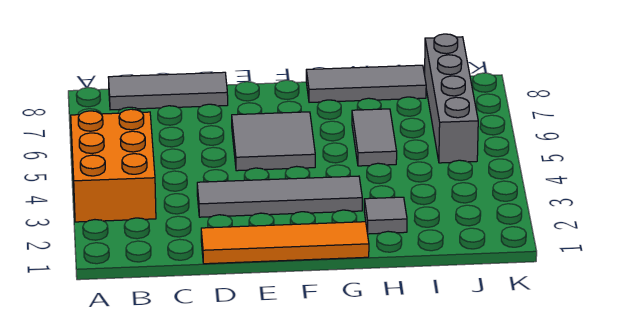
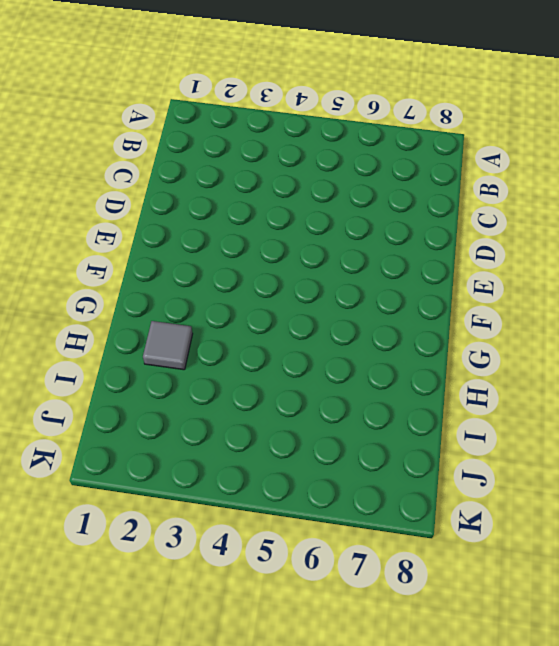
none -> orange brick A3:B5 level 1
none -> grey tile B8:D8 level 1

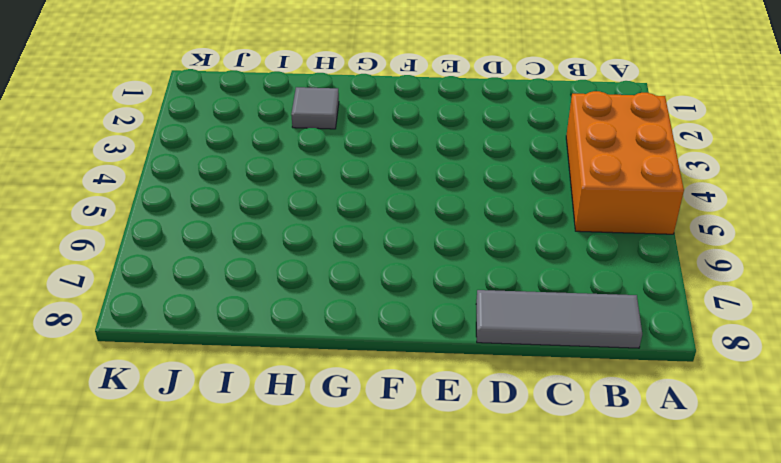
none -> orange tile D1:G1 level 1
none -> grey tile D3:G3 level 1

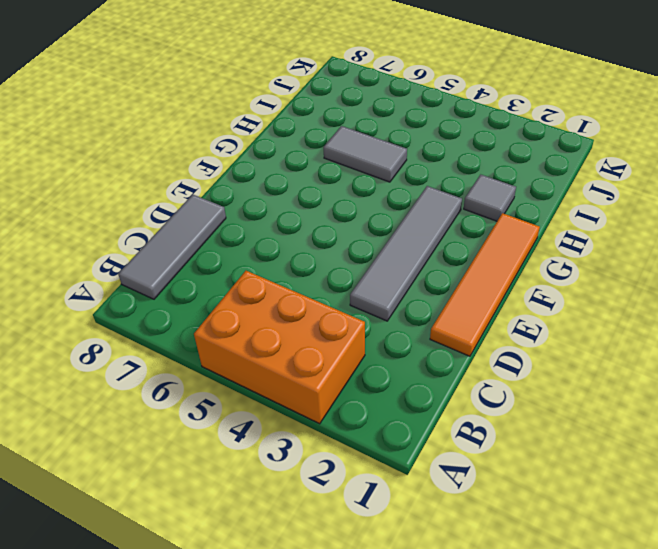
none -> grey tile E5:F6 level 1
none -> grey tile G8:I8 level 1

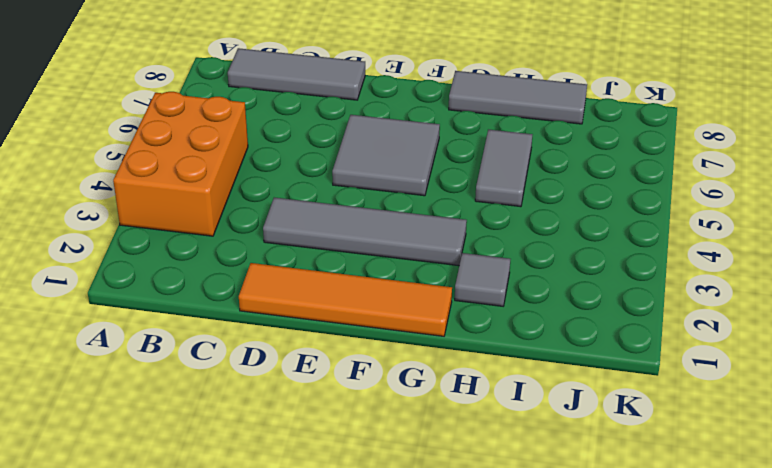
none -> grey brick J5:J8 level 1

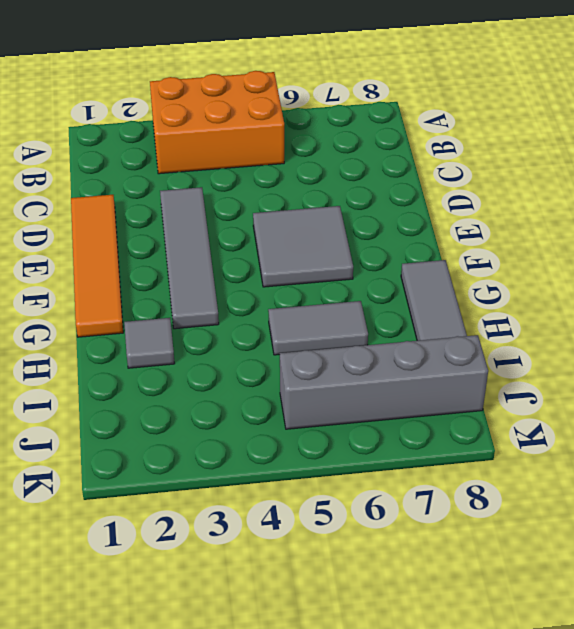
none -> grey tile B8:D8 level 1

